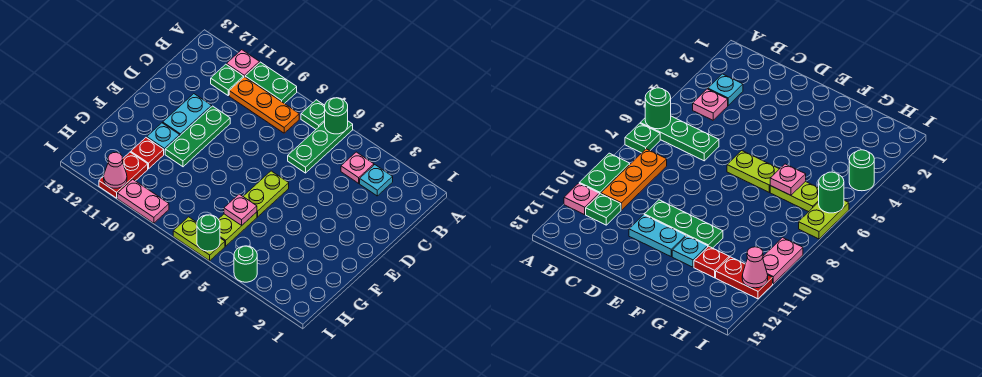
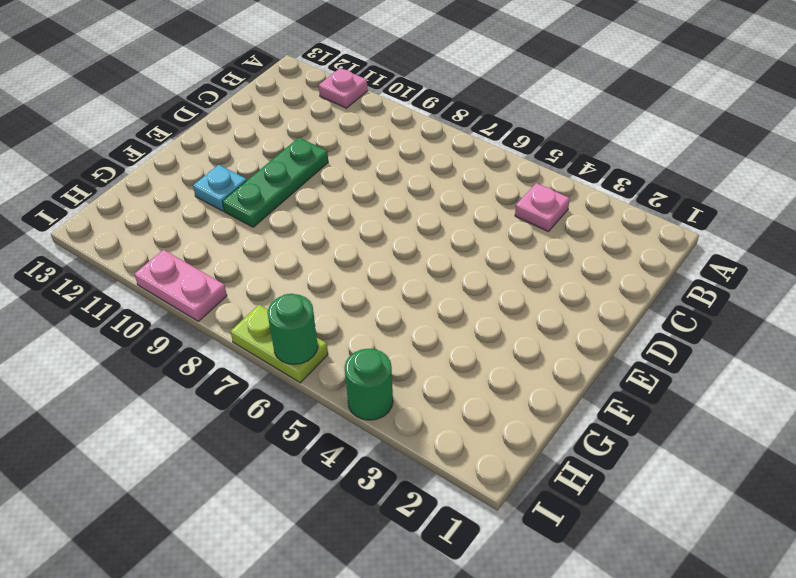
none -> green plate A6:C6 level 1
none -> green plate A7 level 1
none -> green plate A9:A10 level 1

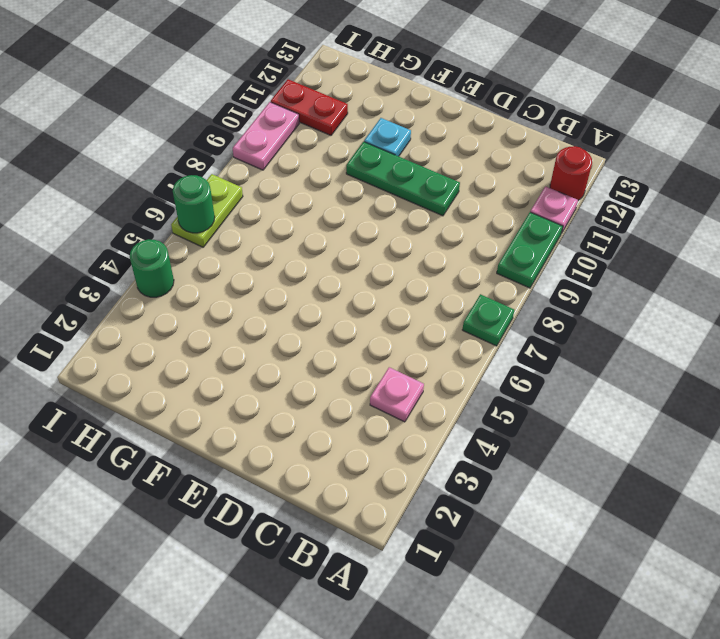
red round brick A12 level 1 -> none
none -> green plate A6:C6 level 1
none -> cyan plate B3 level 1
none -> orange plate B8:B10 level 1

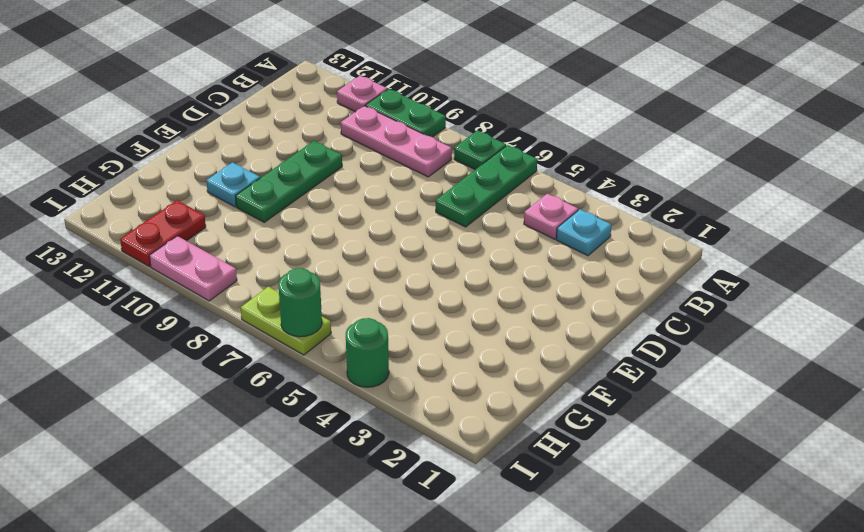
pink plate B8:B10 level 1 -> orange plate B8:B10 level 1
none -> green plate B11 level 1
none -> cyan plate D11:E11 level 1
none -> lime plate E6:F6 level 1

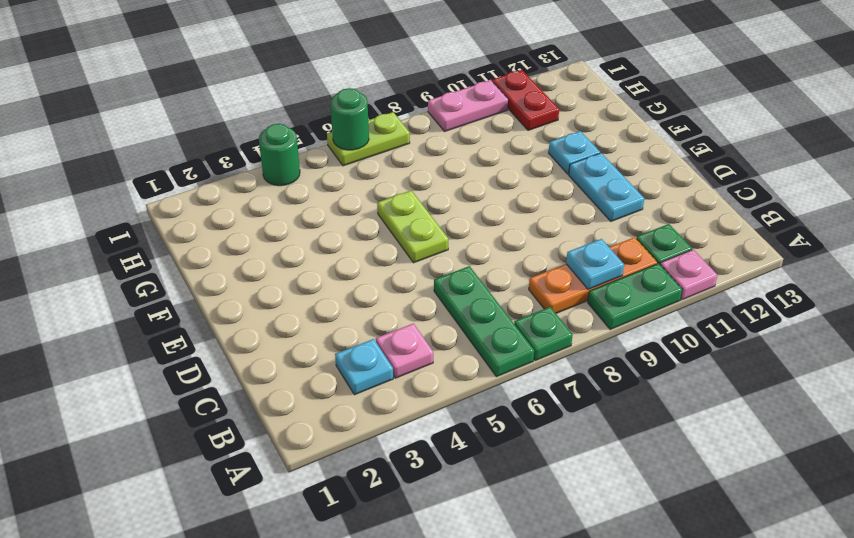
cyan plate B9 level 2 -> none
none -> green plate D10:F10 level 1
none -> lime plate G6:H6 level 1
none -> red plate G11 level 1

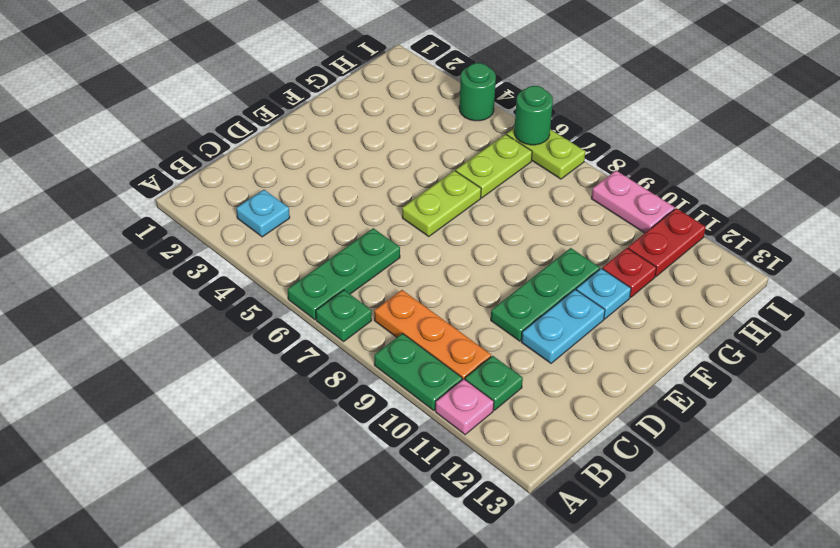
none -> pink plate B4 level 1
none -> green round brick A6 level 2
none -> pink plate G6 level 2

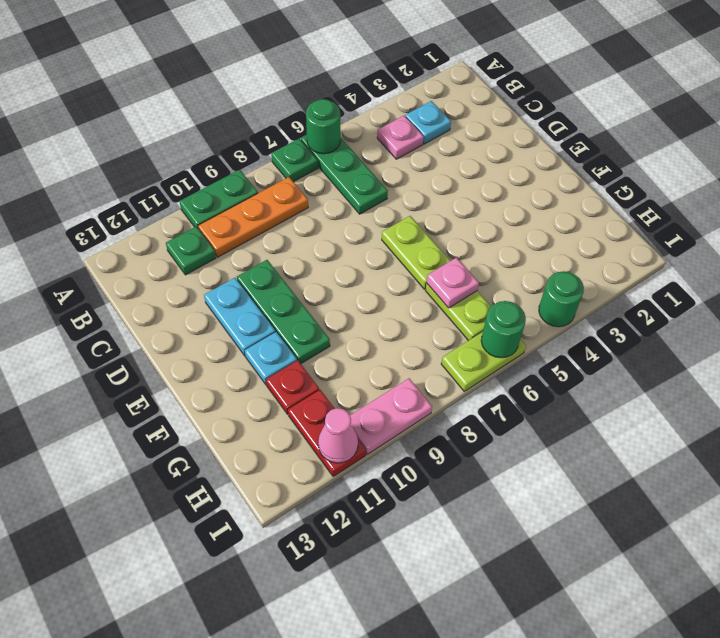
none -> pink plate A11 level 1

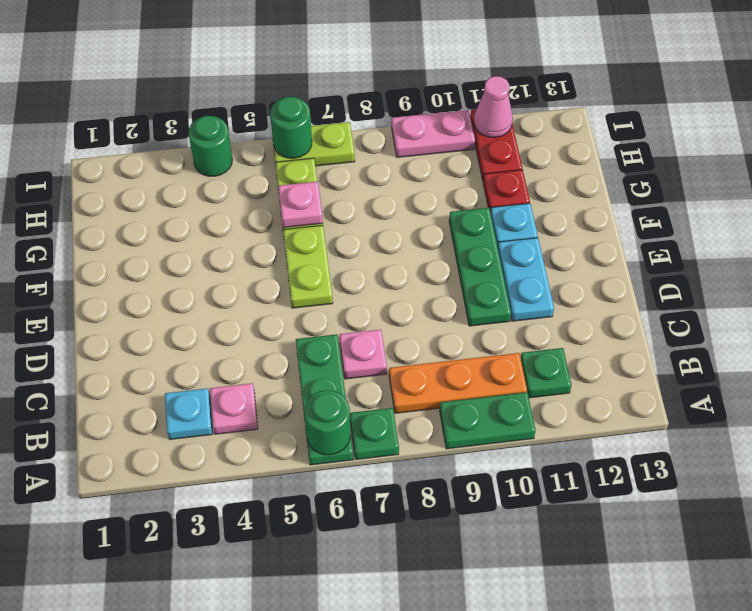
pink plate C7 level 1 -> pink plate A11 level 1

